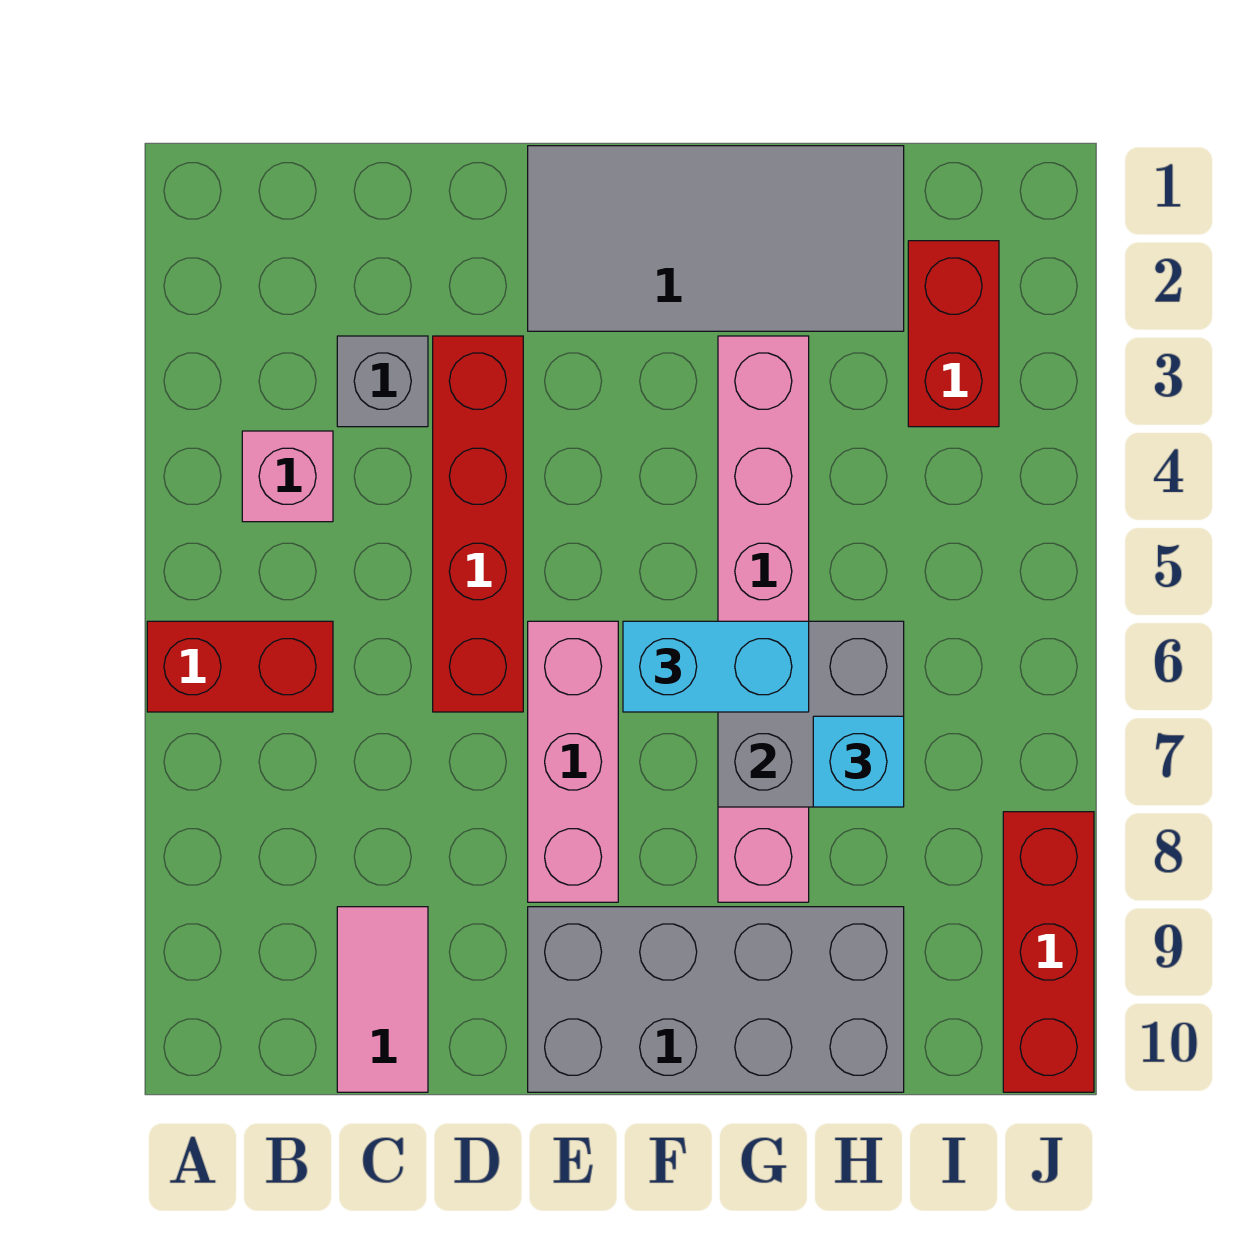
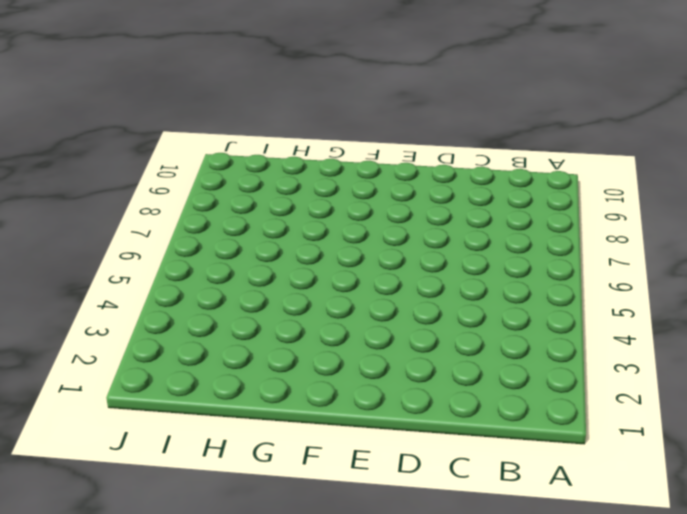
none -> red brick A6:B6 level 1
none -> pink brick B4 level 1
none -> grey brick C3 level 1

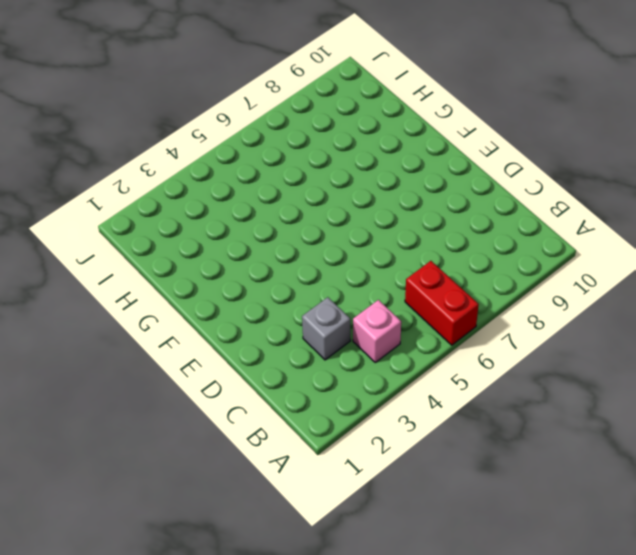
none -> pink tile C9:C10 level 1
none -> red brick D3:D6 level 1
none -> grey tile E1:H2 level 1

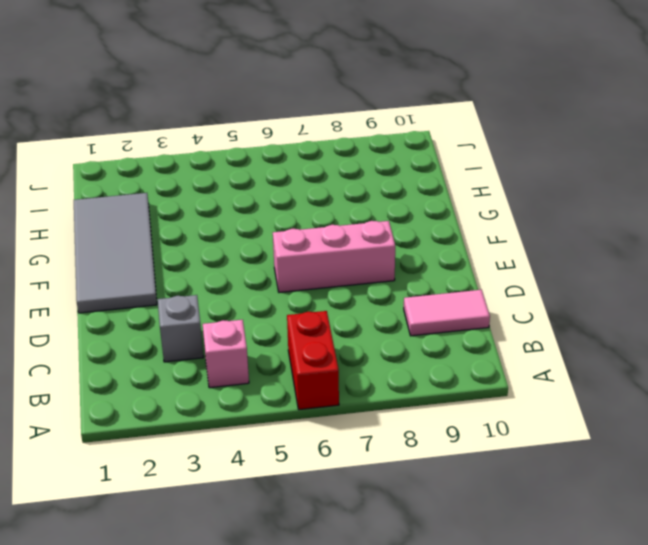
none -> red brick D3:D6 level 1
none -> grey brick E9:H10 level 1
none -> pink brick G3:G8 level 1

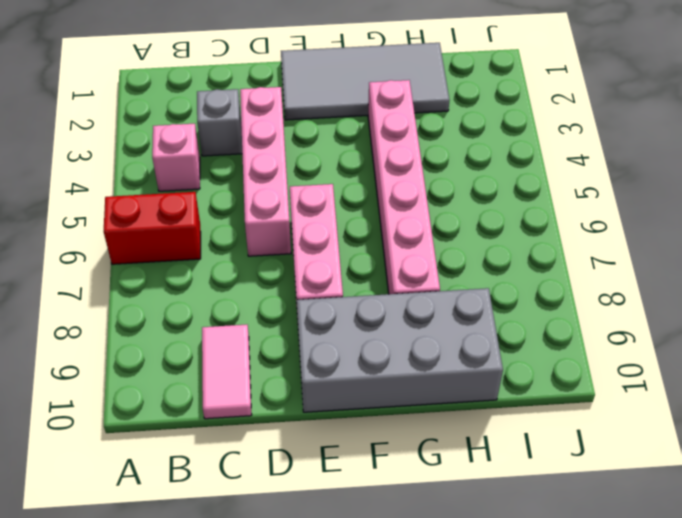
pink brick D3:D6 level 1 -> red brick D3:D6 level 1
none -> red brick I2:I3 level 1
none -> red brick J8:J10 level 1
none -> grey brick G6:H7 level 2

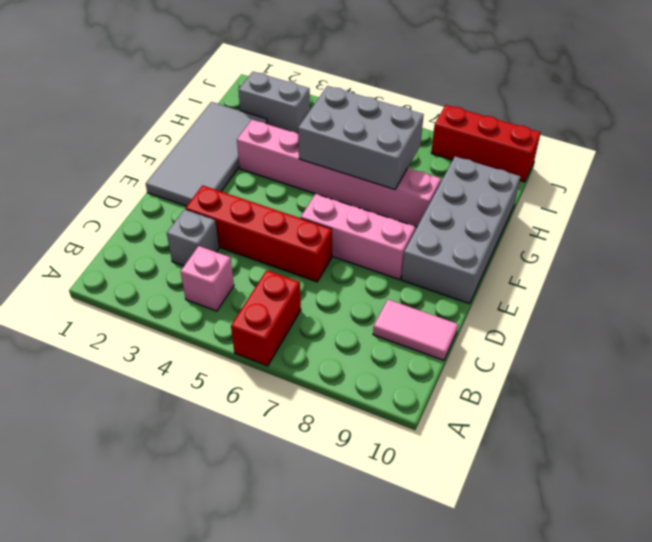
grey brick G5:H7 level 2 -> grey brick G6:H7 level 2
grey brick I2:I3 level 1 -> red brick I2:I3 level 1
none -> cyan brick F6:G6 level 3
none -> cyan brick H7 level 3

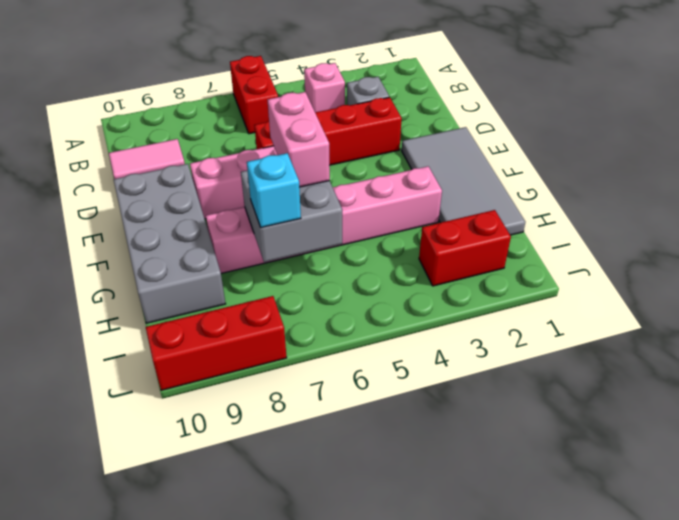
pink brick F6:G6 level 3 -> cyan brick F6:G6 level 3

